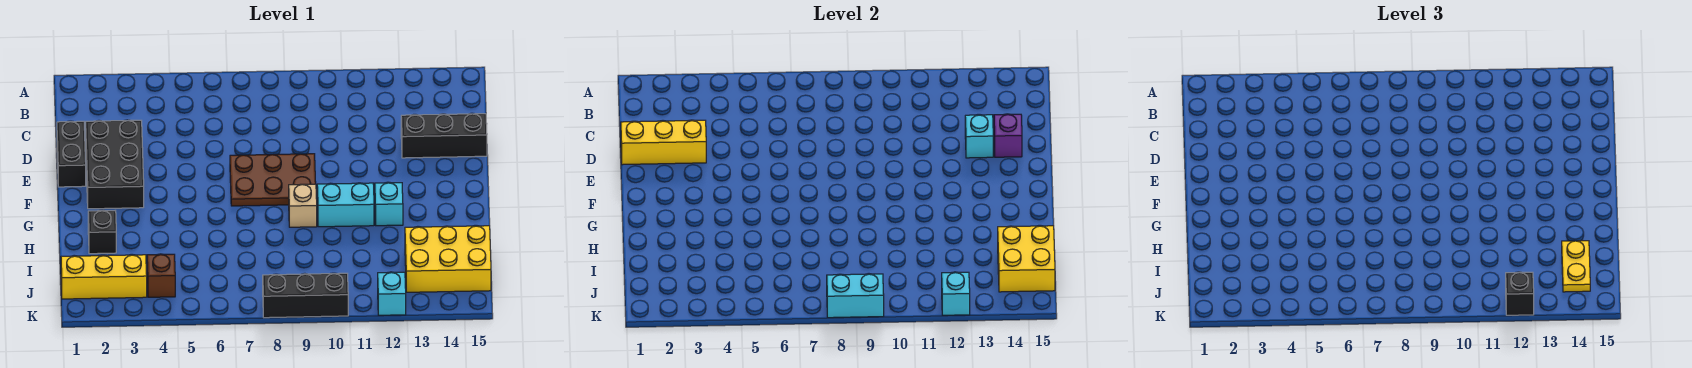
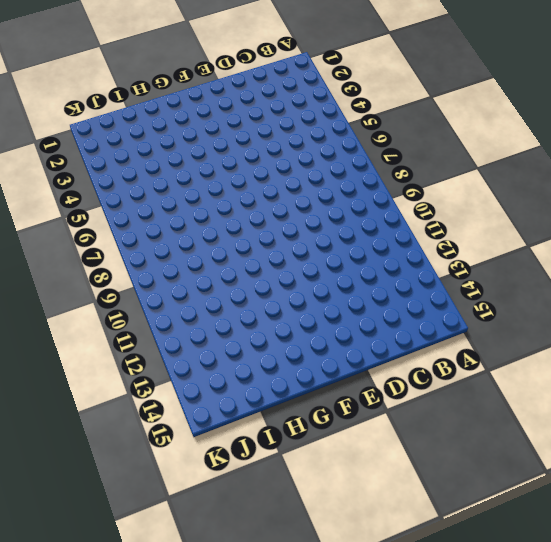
none -> black brick D1:E1 level 1
none -> black brick D2:F3 level 1
none -> black brick D13:D15 level 1

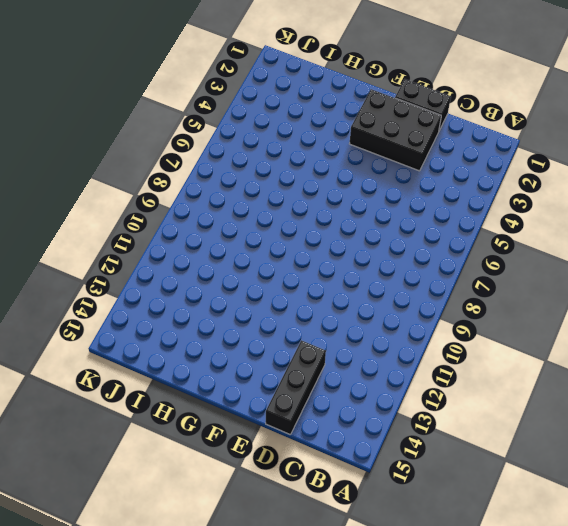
none -> brown plate E7:F9 level 1
none -> tan brick G9 level 1
none -> cyan brick G10:G11 level 1

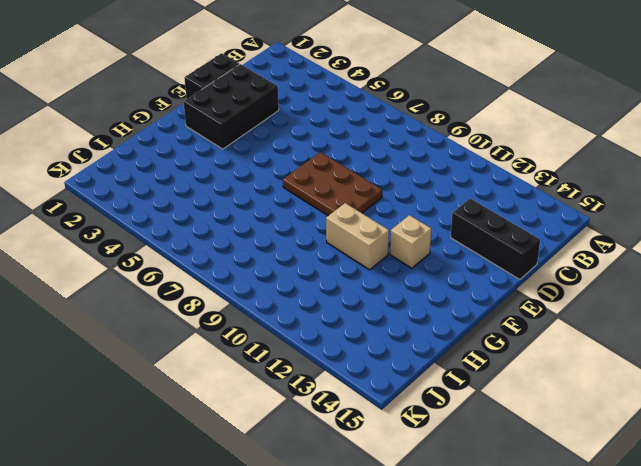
tan brick F12 level 1 -> tan brick G9 level 1
tan brick G10:G11 level 1 -> cyan brick G10:G11 level 1
none -> cyan brick G12 level 1
none -> black brick H2 level 1
none -> yellow brick I13:J15 level 1

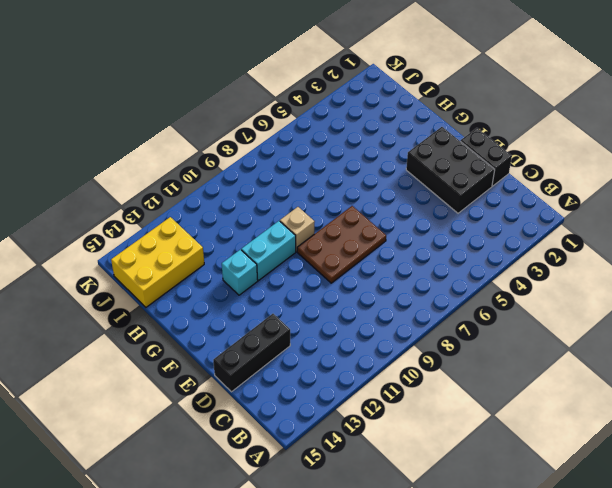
none -> black brick H2 level 1
none -> yellow brick J1:J3 level 1
none -> brown brick J4 level 1

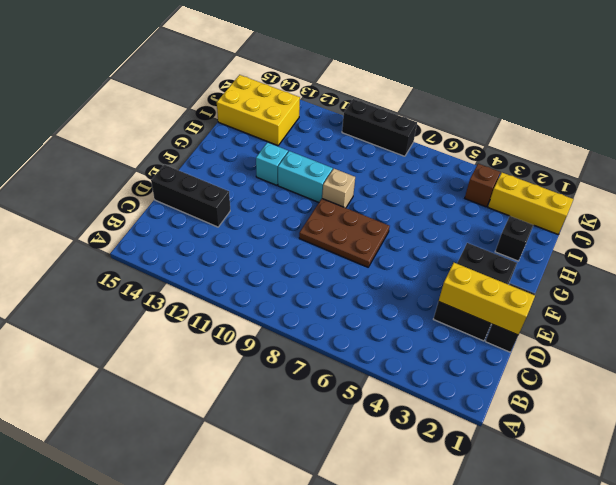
none -> cyan brick K12 level 1
none -> cyan brick D13 level 2
none -> purple brick D14 level 2

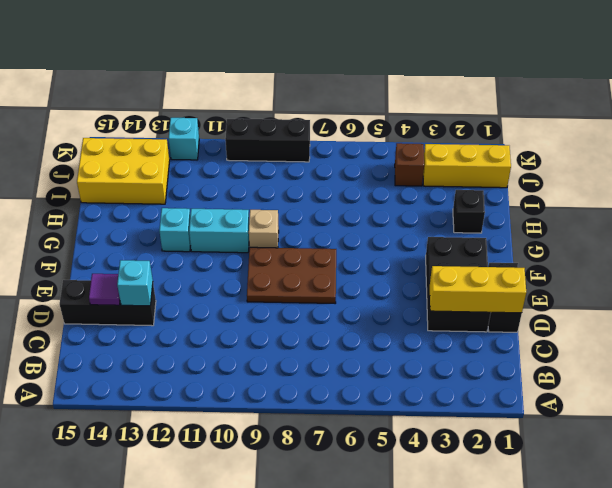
purple tile D14 level 2 -> purple brick D14 level 2
none -> yellow brick I14:J15 level 2
none -> cyan brick K8:K9 level 2
none -> cyan brick K12 level 2

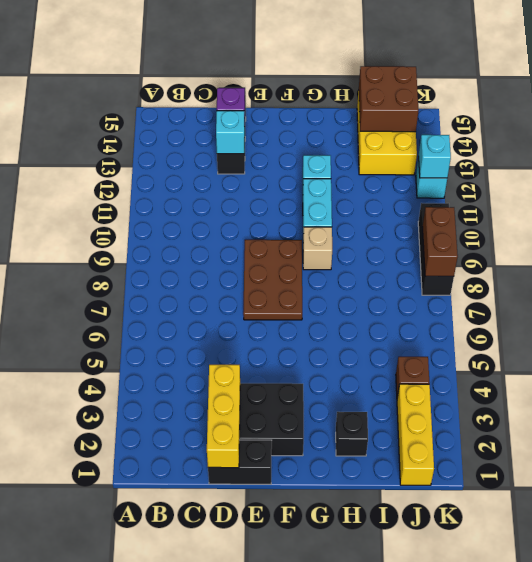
brown brick I14:J15 level 2 -> yellow brick I14:J15 level 2
brown brick K8:K9 level 2 -> cyan brick K8:K9 level 2
none -> yellow plate I14:J14 level 3
none -> black brick K12 level 3

